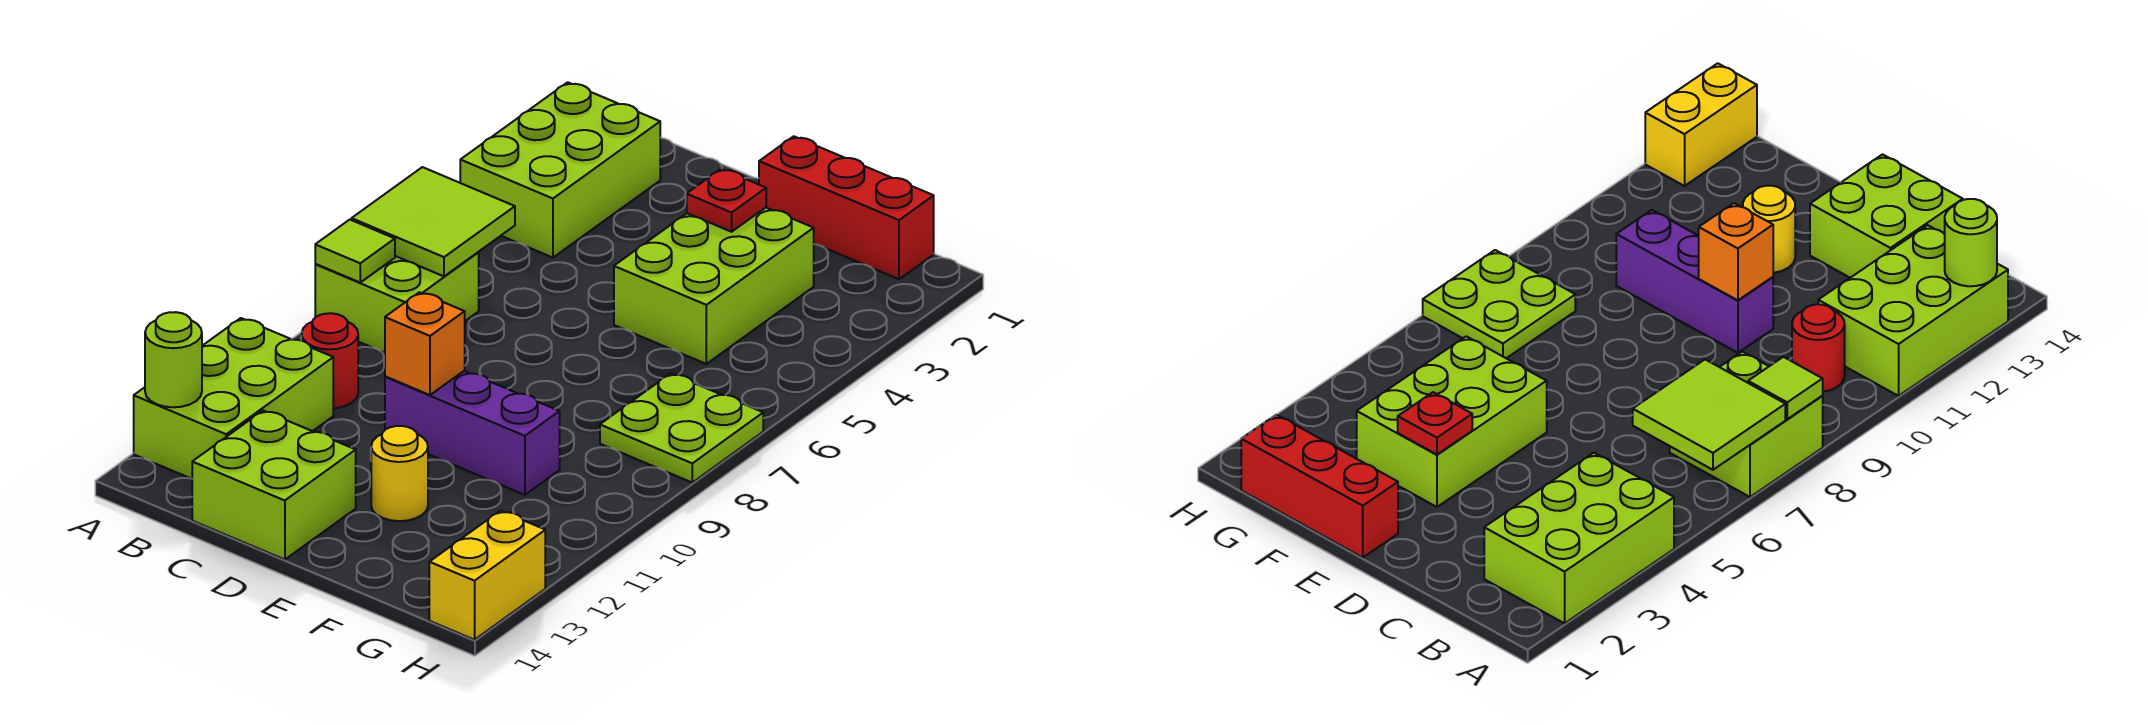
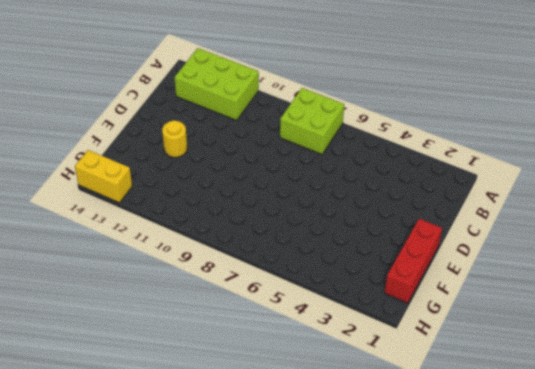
none -> lime brick A2:B4 level 1
none -> red round brick B10 level 1
none -> lime brick C13:D14 level 1

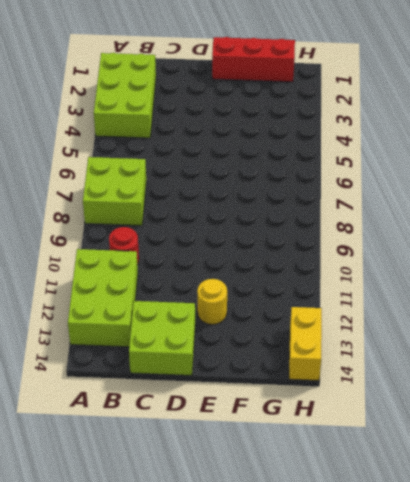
none -> purple brick D10:F10 level 1
none -> lime brick E3:F5 level 1
none -> lime plate G7:H8 level 1

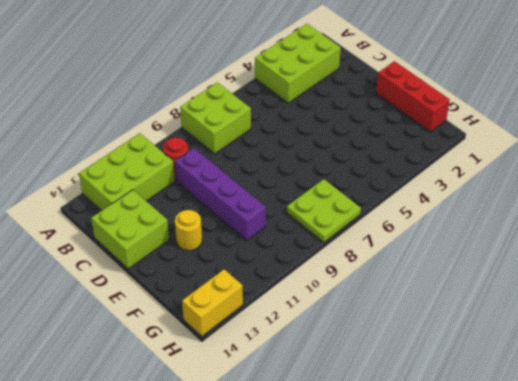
purple brick C10:F10 level 1 -> purple brick D10:F10 level 1
none -> lime brick E3:F5 level 1
none -> lime tile A6:B7 level 2
none -> lime tile A8 level 2

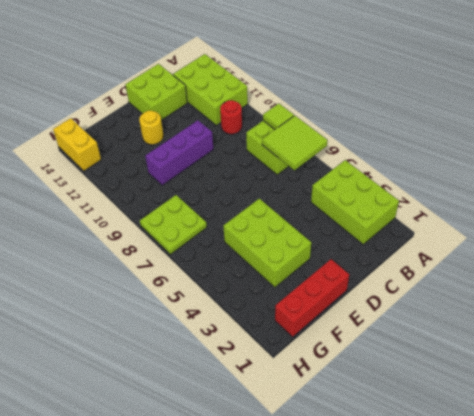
none -> lime round brick A13 level 2
none -> orange brick D10 level 2
none -> red plate E3 level 2

